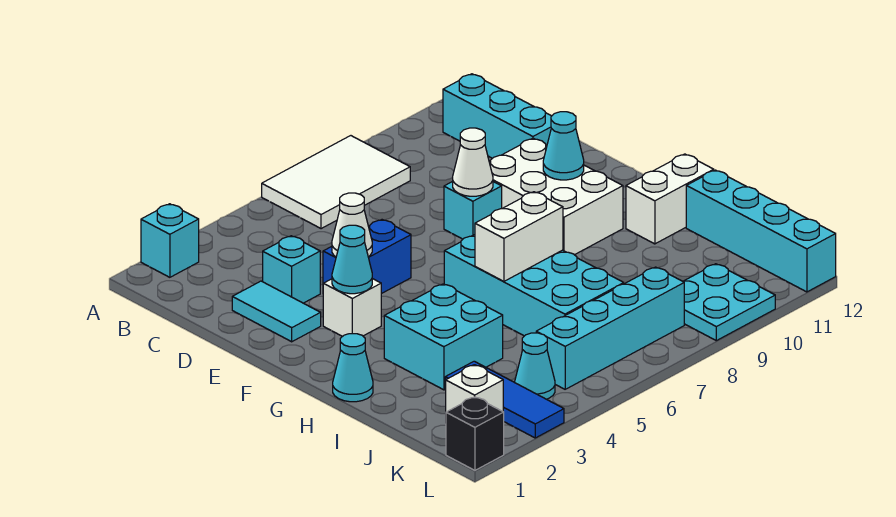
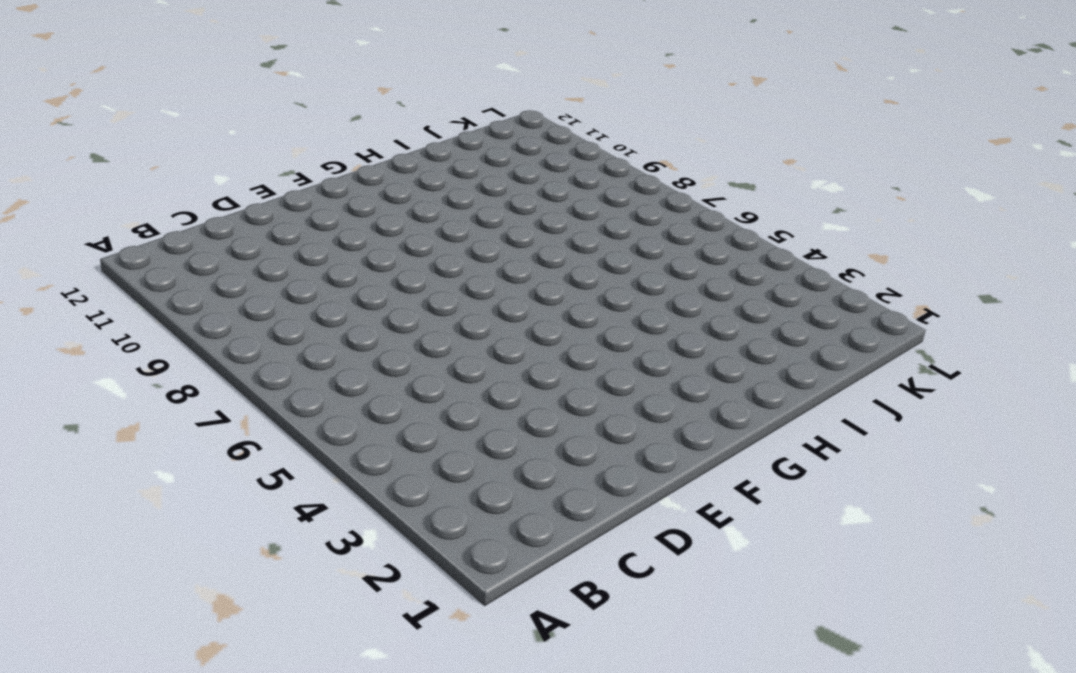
none -> cyan brick A2 level 1
none -> white tile A6:B8 level 1
none -> cyan brick B11:D11 level 1

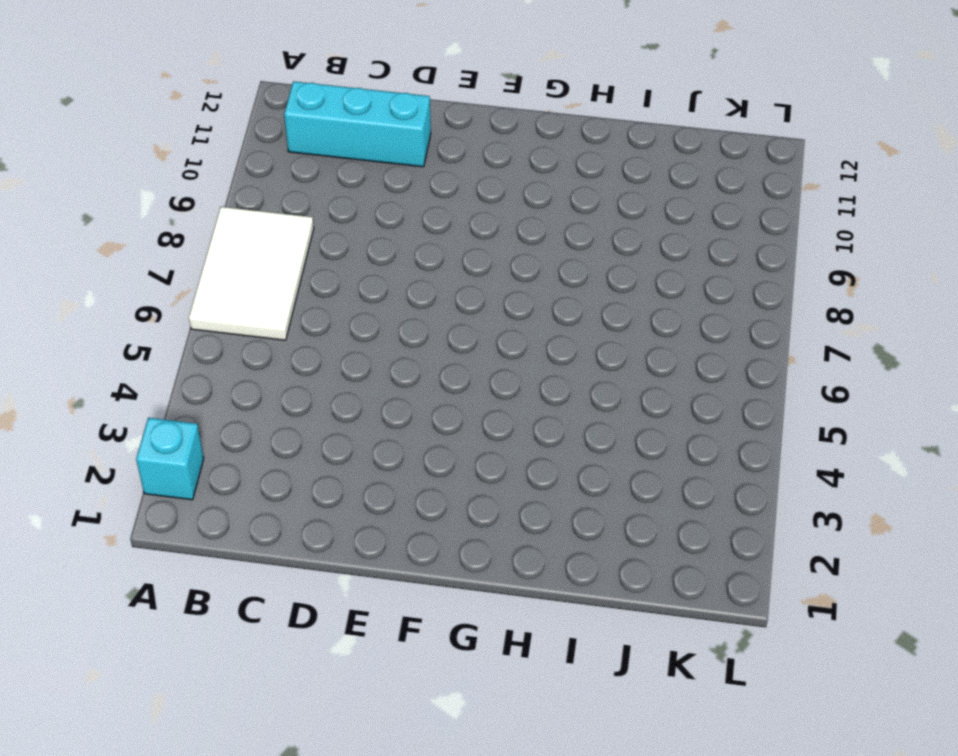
none -> cyan tile D2:E2 level 1
none -> cyan brick D3 level 1
none -> blue brick E4:E5 level 1

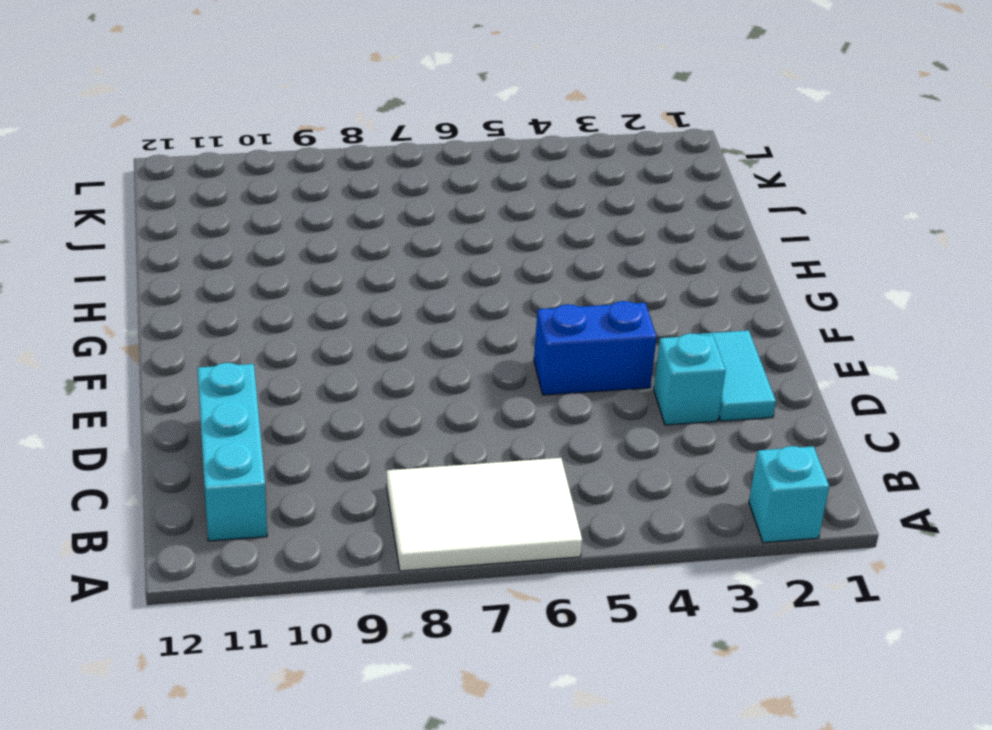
none -> cyan brick E8 level 1
none -> white brick E9:G10 level 1
none -> white brick F3 level 1

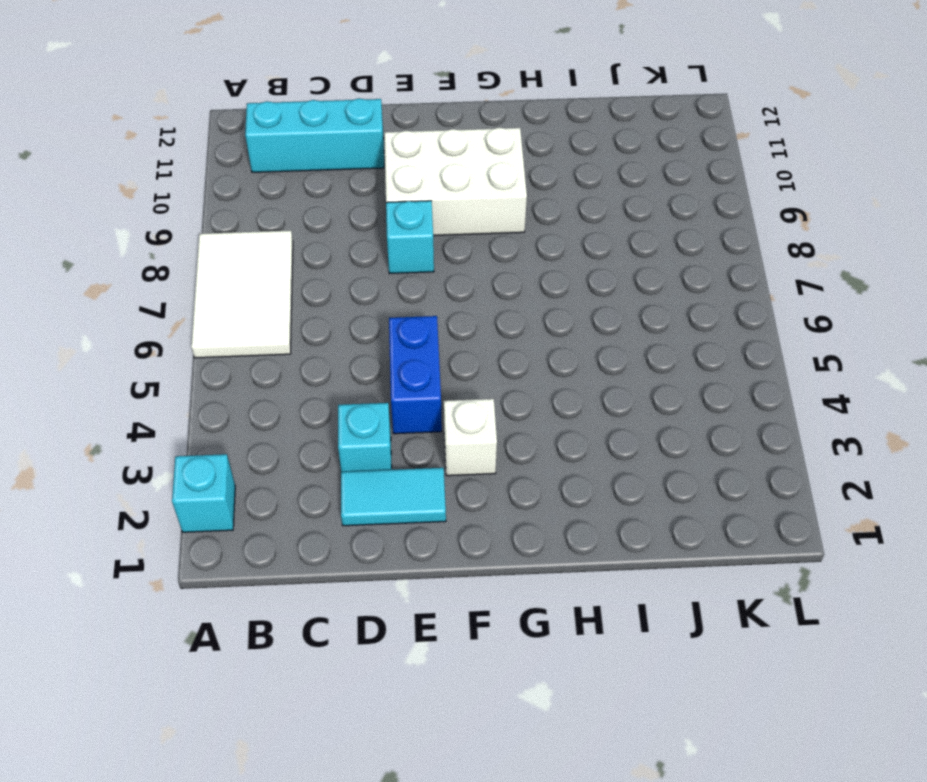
none -> cyan brick G6:J7 level 1
none -> cyan cone H1 level 1
none -> cyan brick H3:I4 level 1

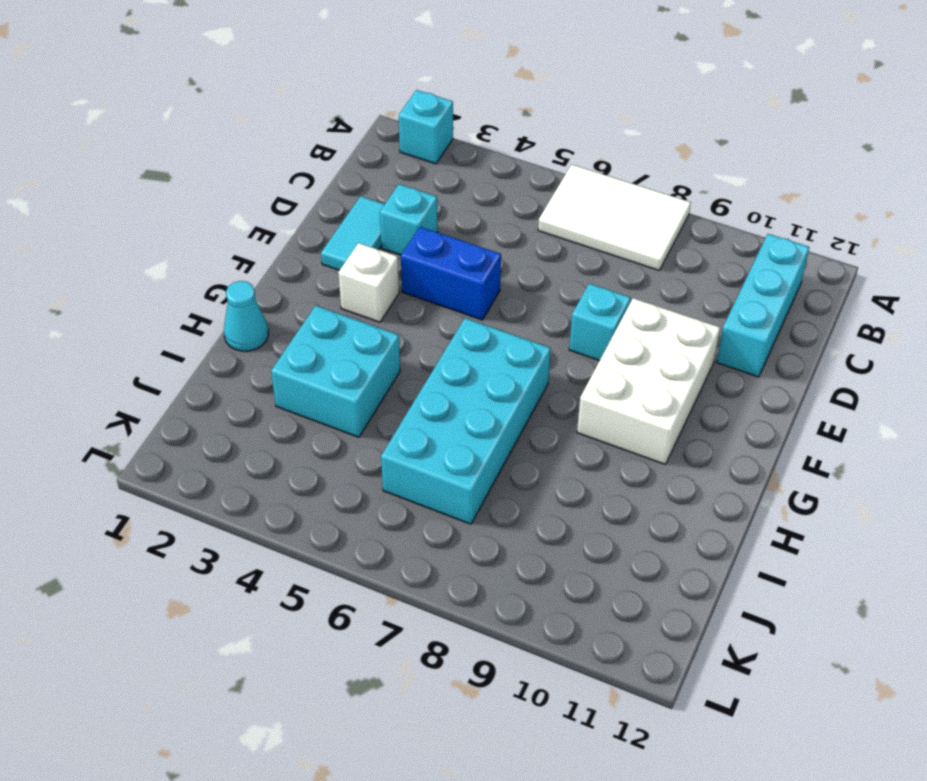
none -> white brick H11:H12 level 1
none -> cyan brick I12:L12 level 1
none -> blue tile J3:L3 level 1

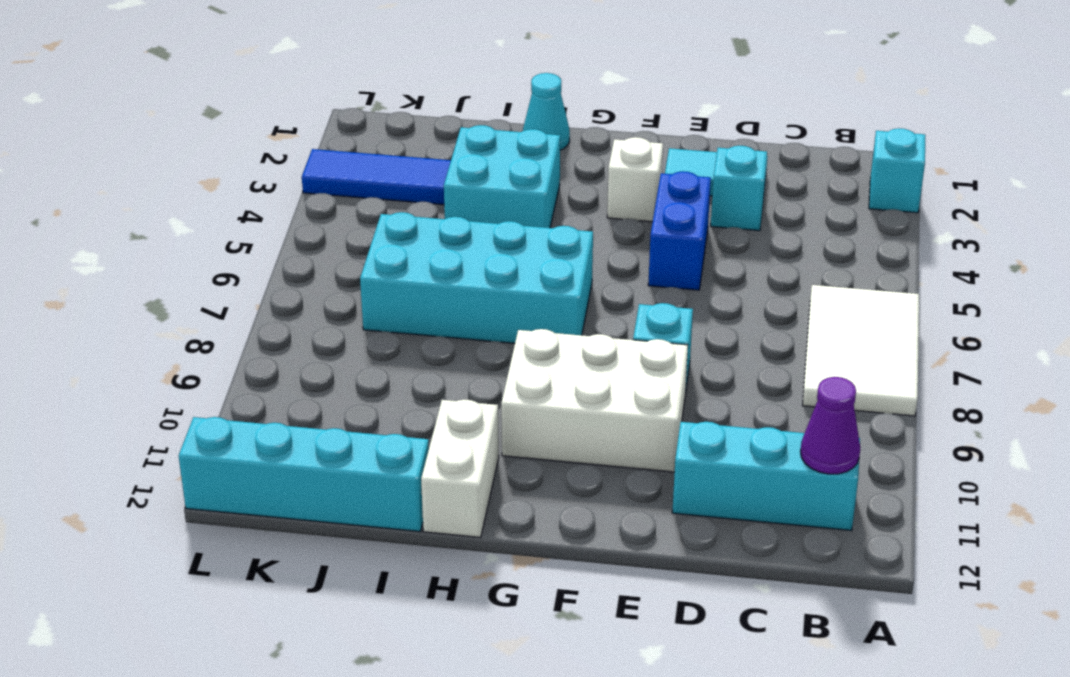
purple cone B11 level 2 -> none
none -> white brick K2 level 1
none -> cyan cone K4 level 1
none -> cyan brick K5:K8 level 1

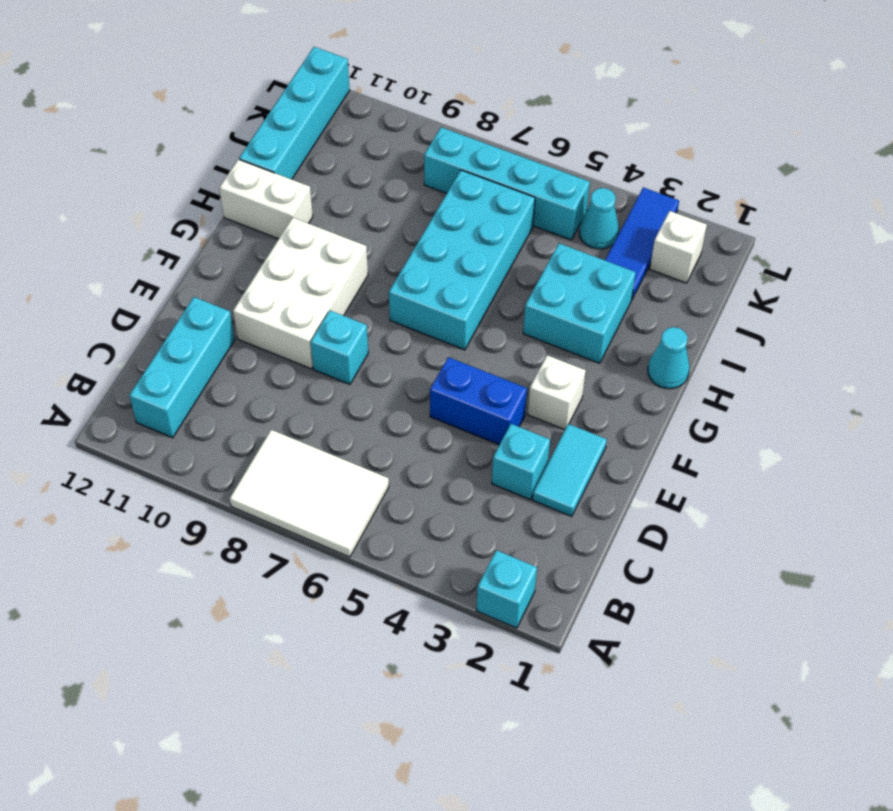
none -> cyan plate K9:L10 level 1
none -> black brick L1 level 1
none -> white cone E4 level 2

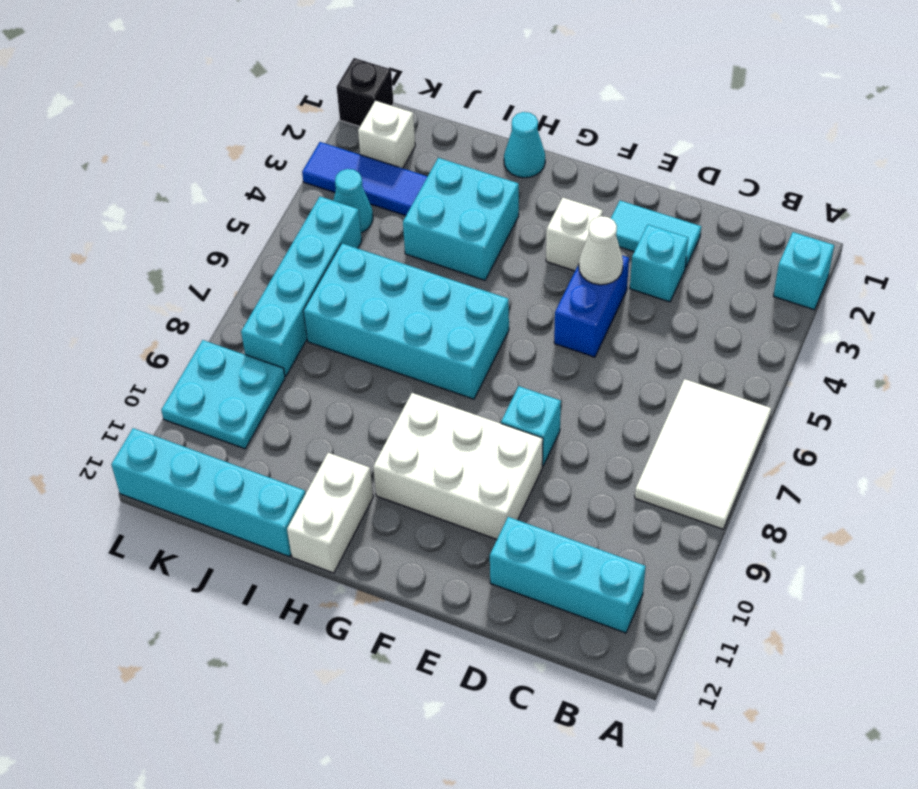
none -> white cone E8 level 2
none -> cyan cone F3 level 2
none -> cyan cone F10 level 2

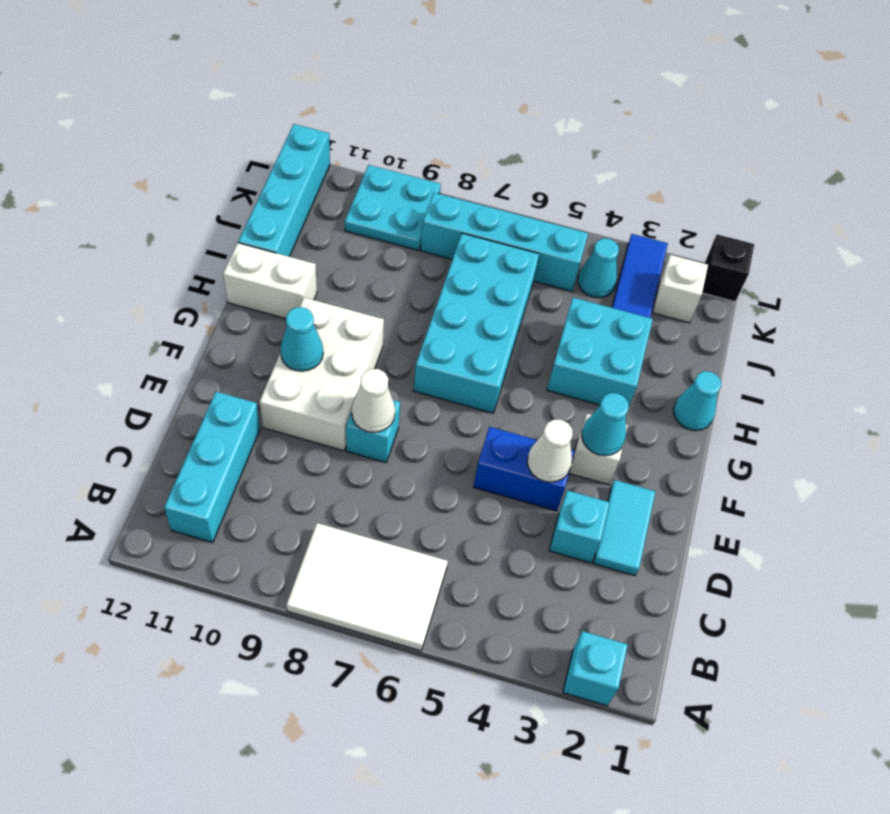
none -> white brick H6:H7 level 2

